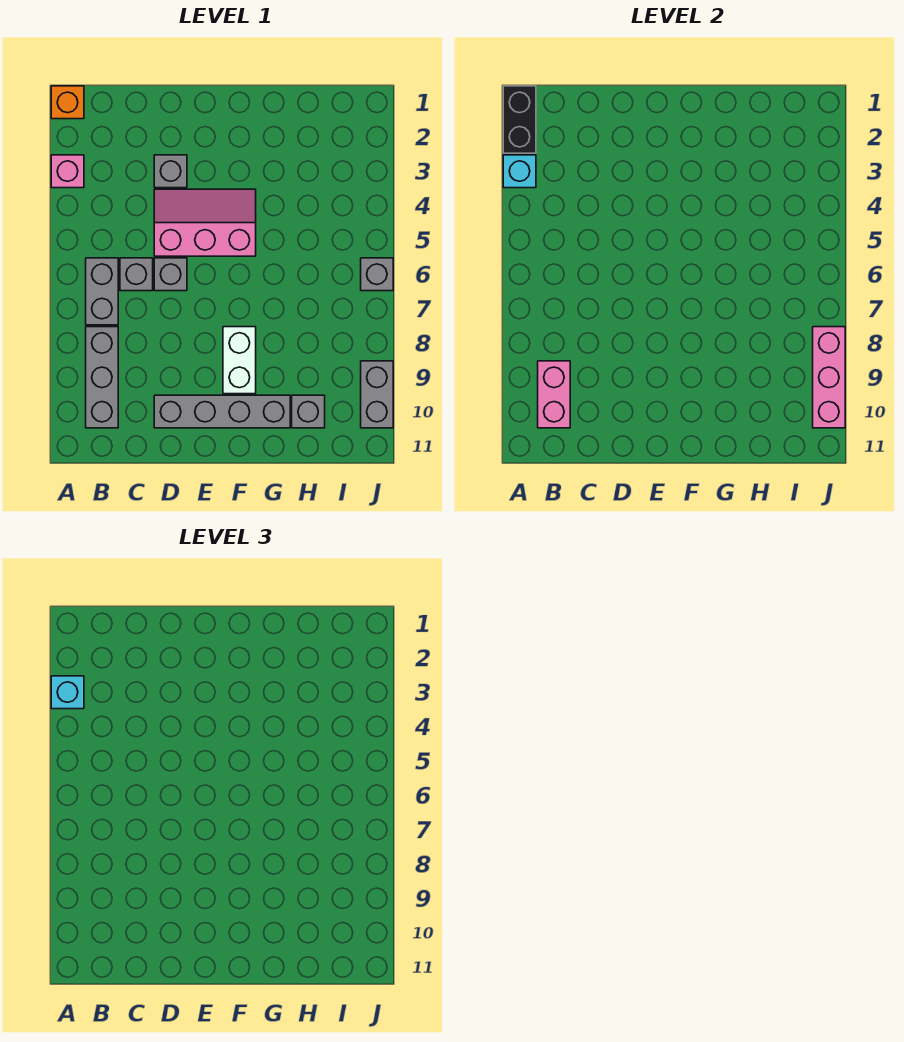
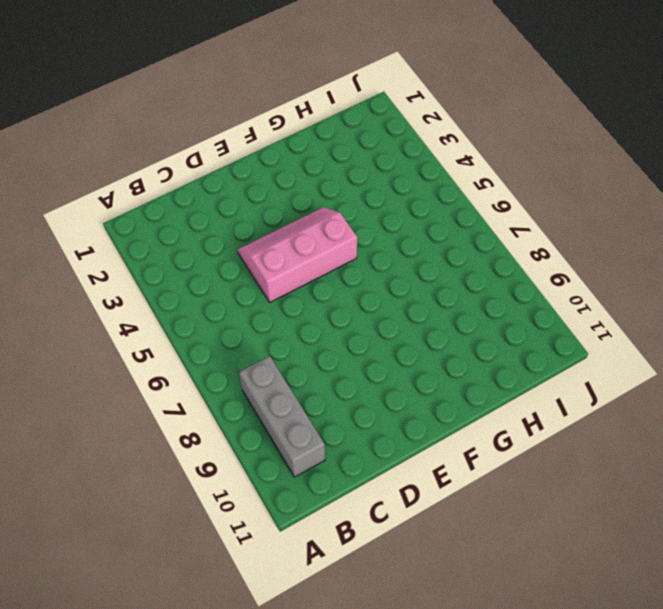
none -> orange brick A1 level 1
none -> pink brick A3 level 1
none -> grey brick B6:B7 level 1

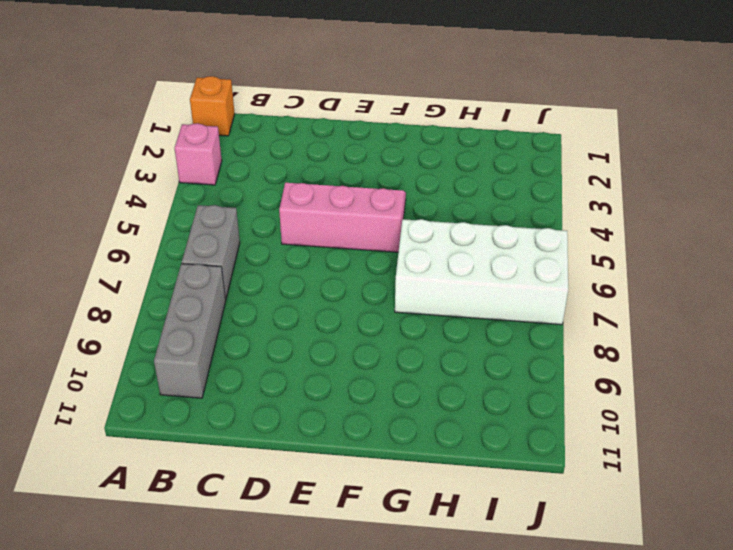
white brick G6:J7 level 1 -> grey brick J6 level 1
none -> grey brick C6 level 1
none -> grey brick D3 level 1
none -> grey brick D6 level 1

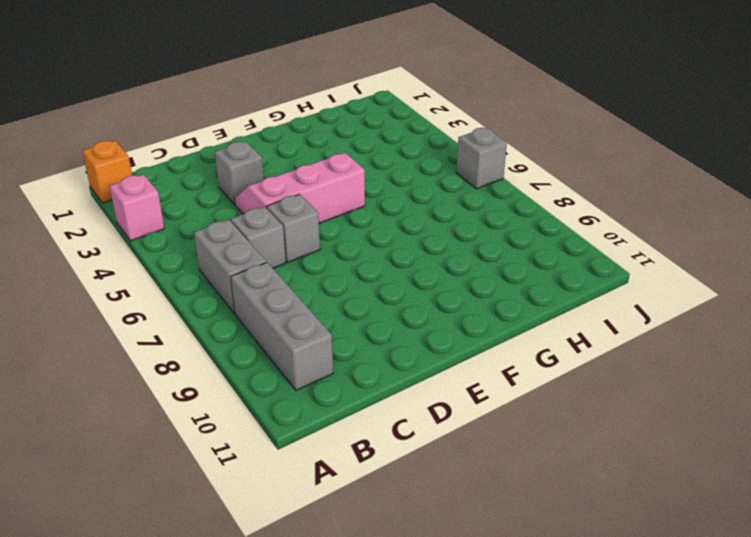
none -> grey brick D10:G10 level 1
none -> white brick F8:F9 level 1
none -> grey brick H10 level 1

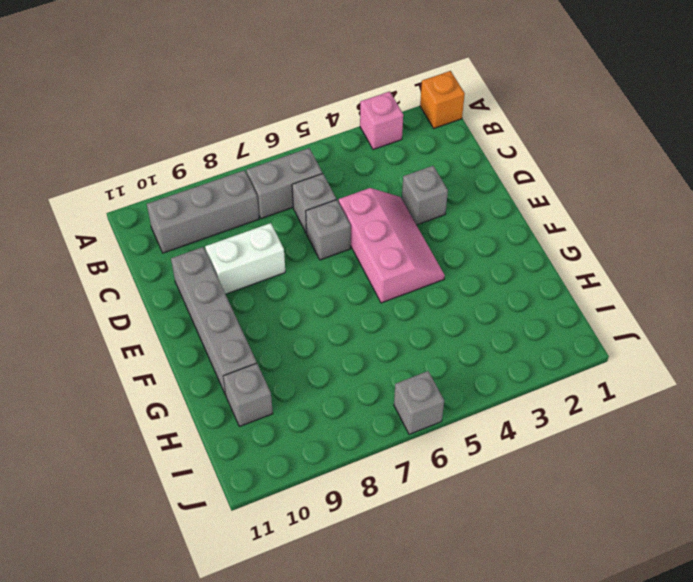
white brick D8:D9 level 1 -> white brick F8:F9 level 1
none -> grey brick J9:J10 level 1
none -> black brick A1:A2 level 2
none -> cyan brick A3 level 2

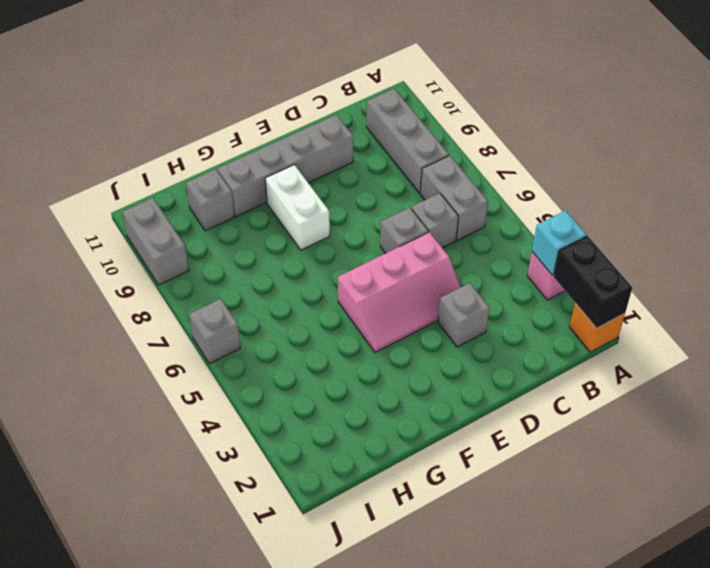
none -> pink brick B9:B10 level 2
none -> pink brick J8:J10 level 2
none -> cyan brick A3 level 3

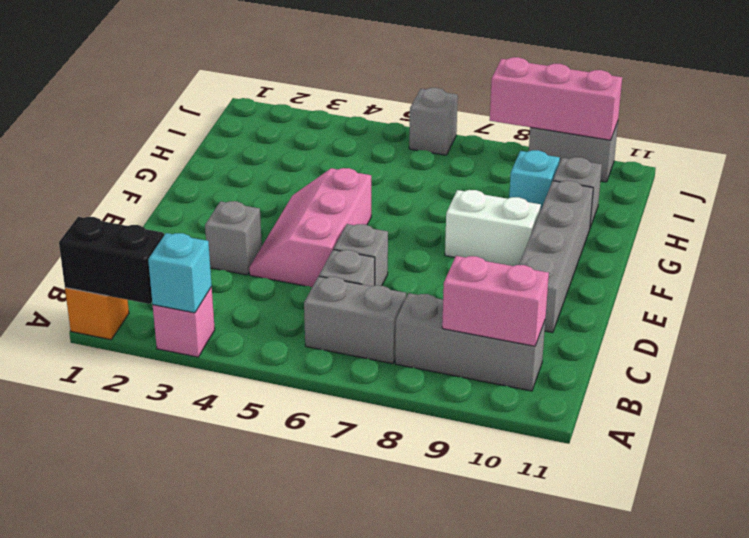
cyan brick H9 level 1 -> cyan brick A3 level 3

